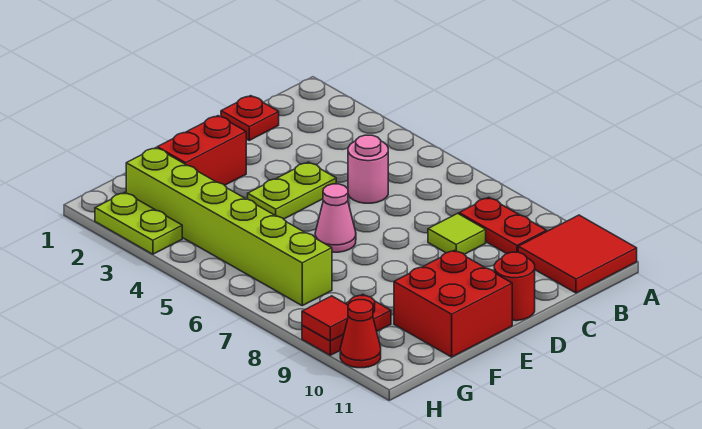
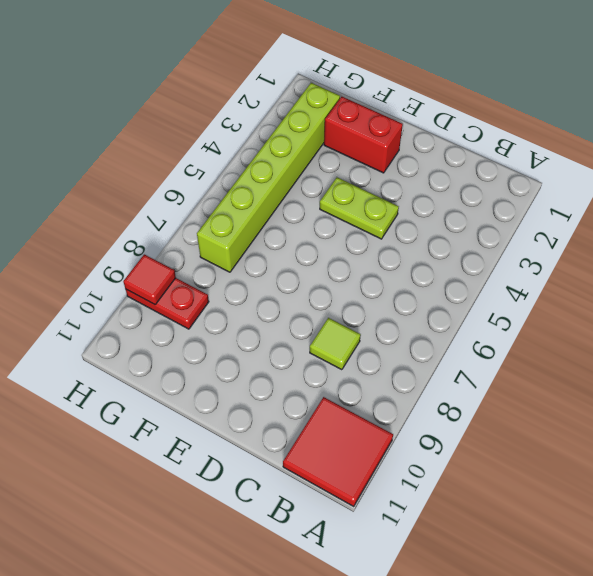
none -> red plate B8:B9 level 1
none -> red plate C1 level 1
none -> pink round brick C5 level 1

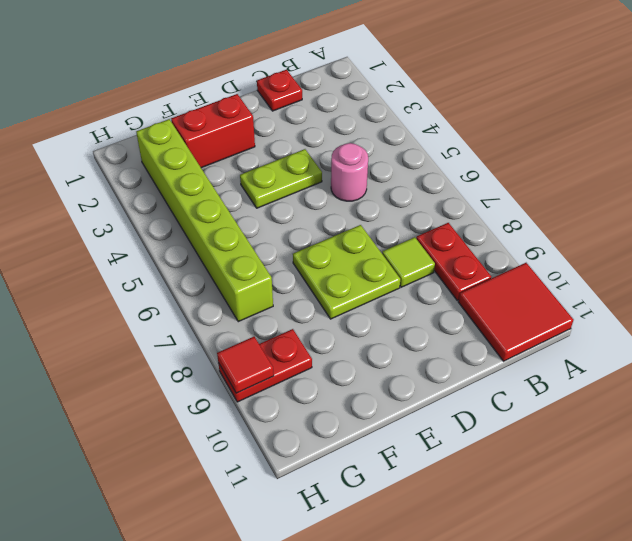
lime plate D7:E8 level 1 -> none
none -> red round brick D11 level 1
none -> pink cone E6 level 1
none -> red brick E10:F11 level 1

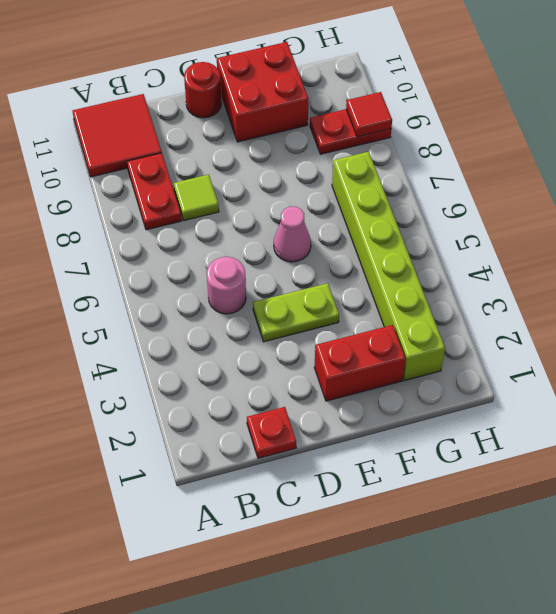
none -> lime plate H2:H3 level 1
none -> red cone H10 level 1

